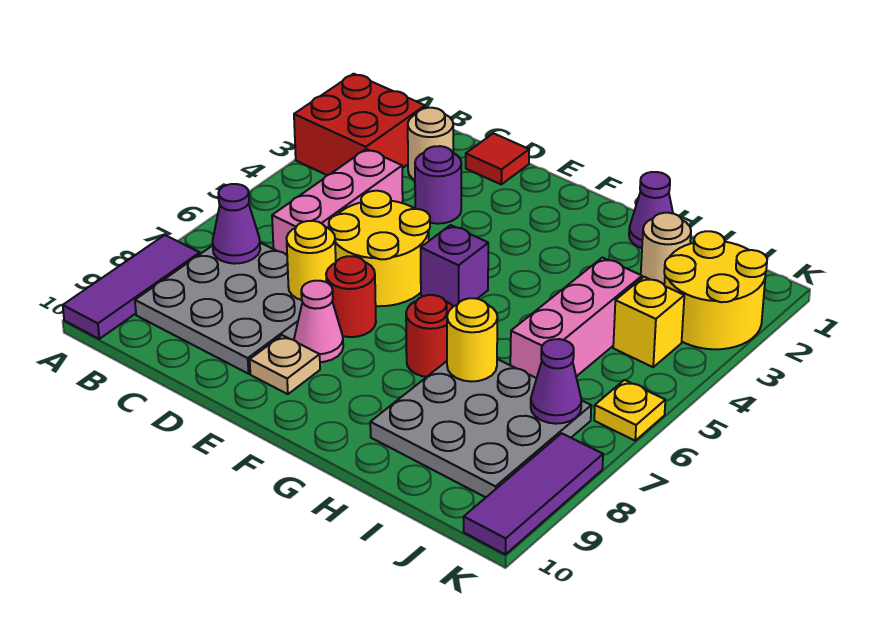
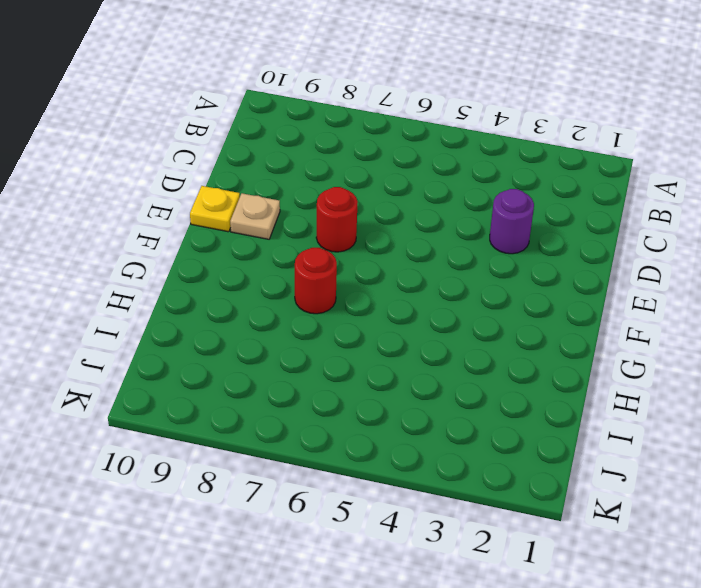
yellow plate E10 level 1 -> yellow plate K6 level 1
none -> red brick A2:B3 level 1
none -> purple tile A8:A10 level 1
none -> grey plate B7:D9 level 1

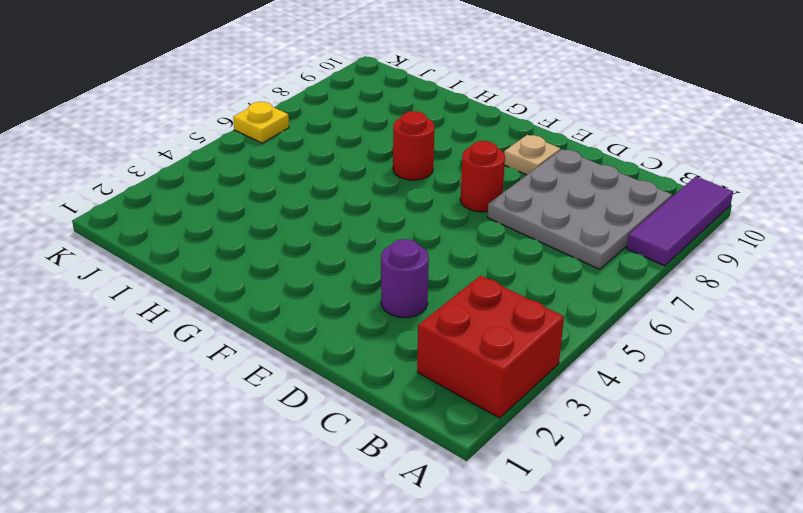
none -> tan round brick C2 level 1
none -> pink brick C4:C6 level 1
none -> red tile D1 level 1

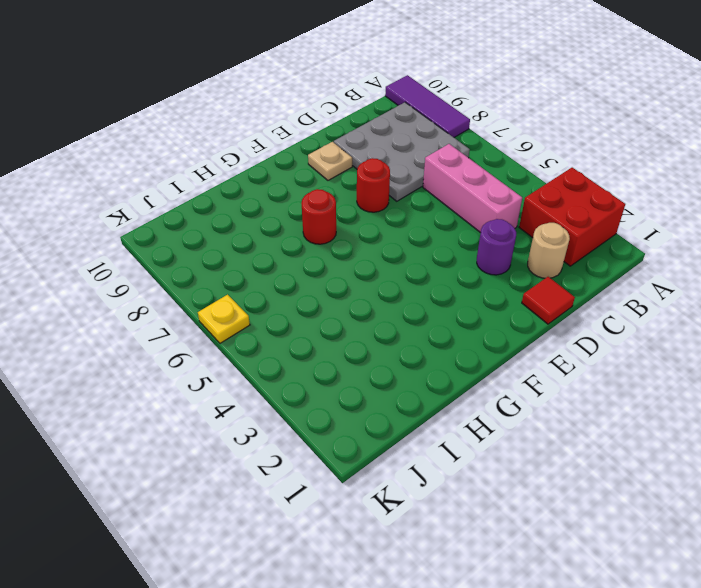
none -> yellow round brick D5:E6 level 1
none -> pink cone E8 level 1
none -> purple brick F5 level 1

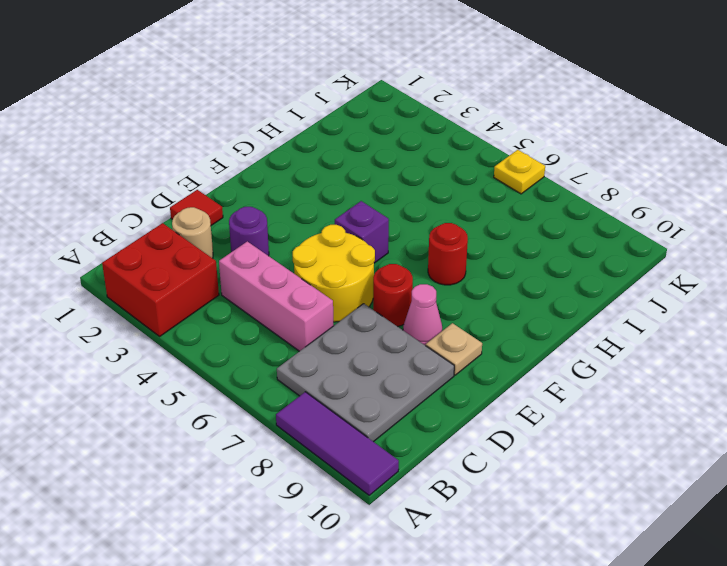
none -> purple cone H1 level 1
none -> grey plate H7:J9 level 1
none -> tan round brick I2 level 1

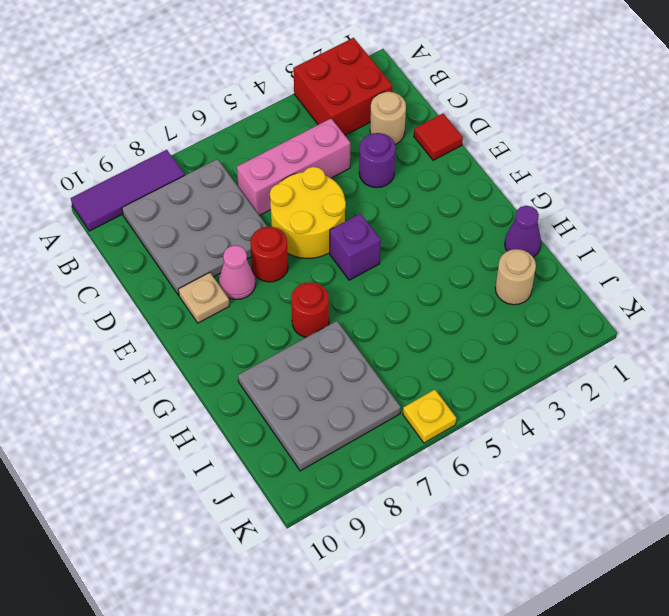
none -> pink brick I4:I6 level 1
none -> yellow round brick J2:K3 level 1
none -> yellow brick J4 level 1

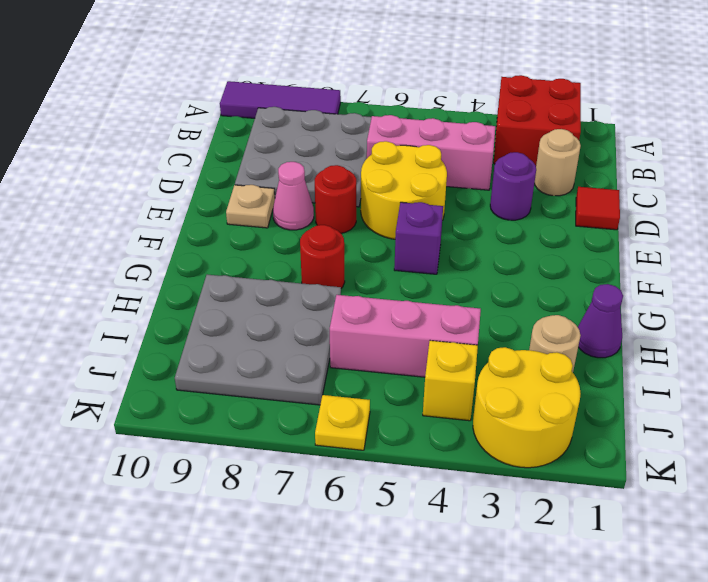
none -> purple tile K8:K10 level 1
none -> purple cone B7 level 2
none -> yellow round brick D7 level 2

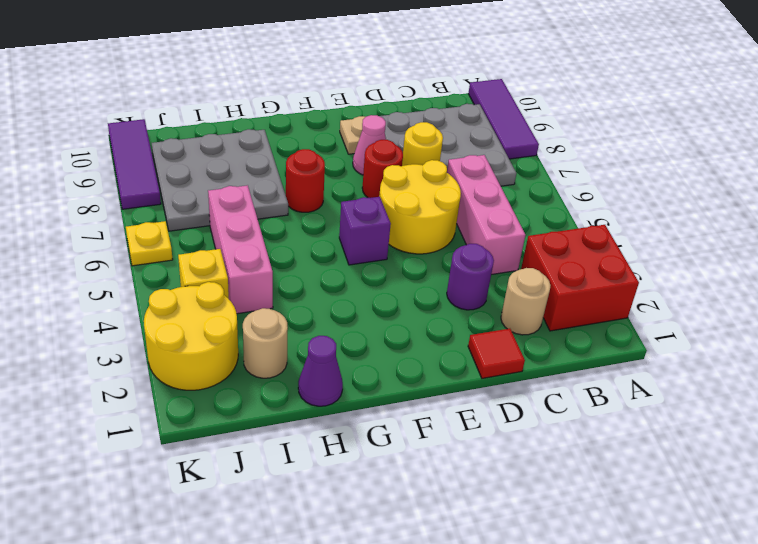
none -> purple cone B7 level 2
none -> yellow round brick H7 level 2
none -> purple cone J7 level 2

